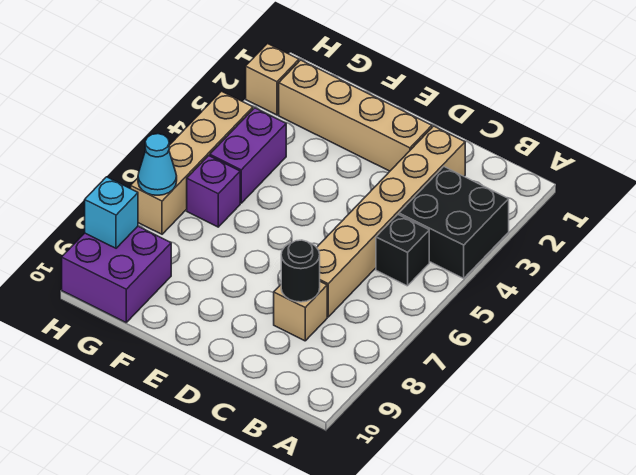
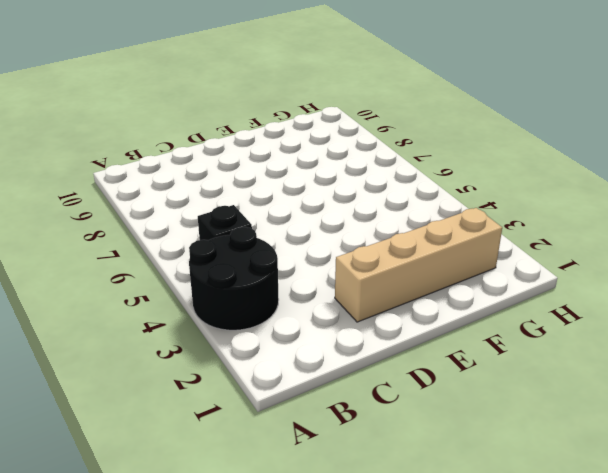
black round brick A3:B4 level 1 -> black brick A3:B4 level 1
none -> tan brick C2:C7 level 1
none -> tan brick C8 level 1
none -> purple brick G4:G5 level 1

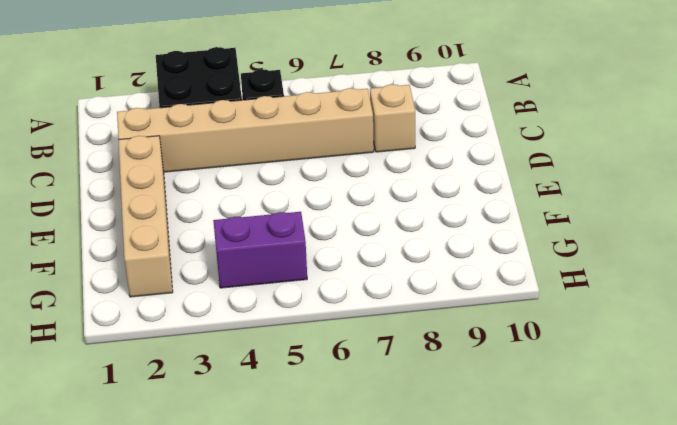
none -> purple brick G6 level 1
none -> purple brick G9:H10 level 1
none -> tan brick H2 level 1

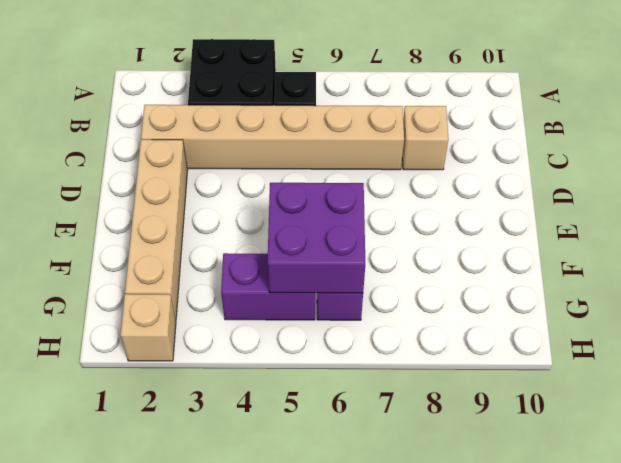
purple brick F5:G6 level 2 -> purple brick G9:H10 level 1
none -> tan brick H4:H7 level 1
none -> black round brick C8 level 2
none -> cyan cone H7 level 2

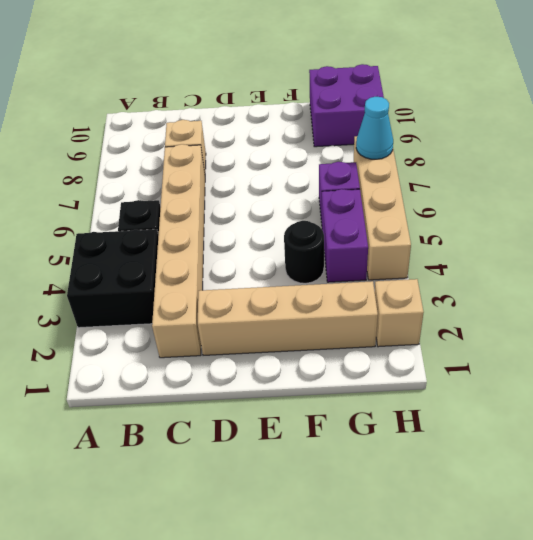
black round brick F4 level 1 -> black round brick C8 level 2
none -> cyan brick H9 level 2

